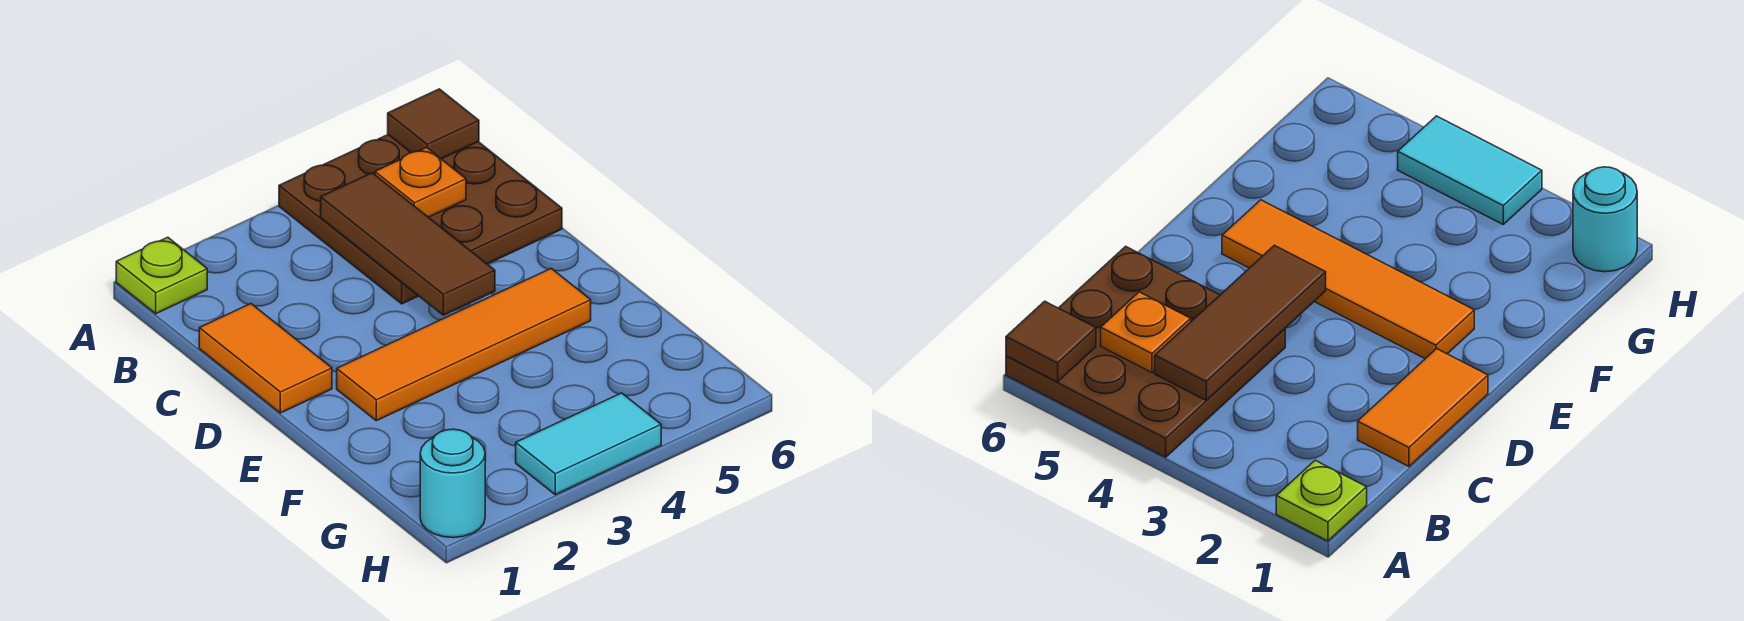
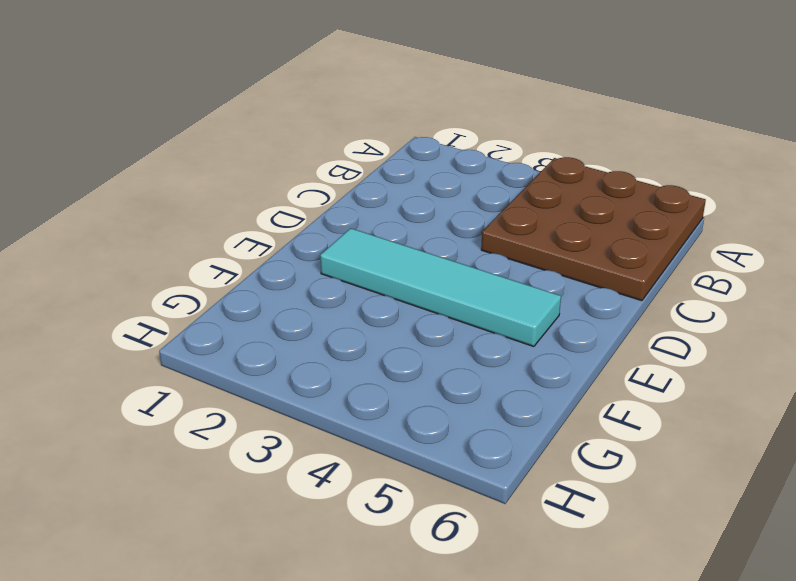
cyan tile E2:E5 level 1 -> orange tile E2:E5 level 1
none -> lime plate A1 level 1
none -> orange tile C1:D1 level 1

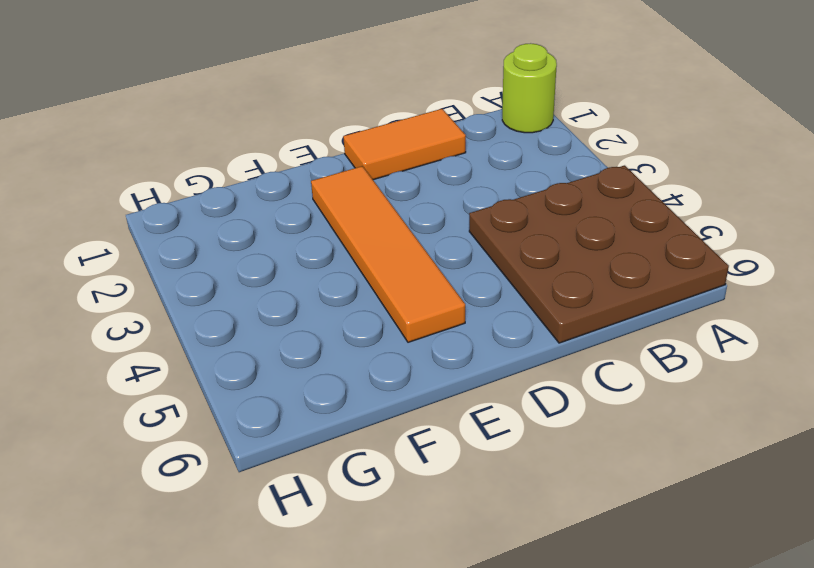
lime round brick A1 level 1 -> lime plate A1 level 1
none -> cyan round brick H1 level 1
none -> cyan tile H3:H4 level 1

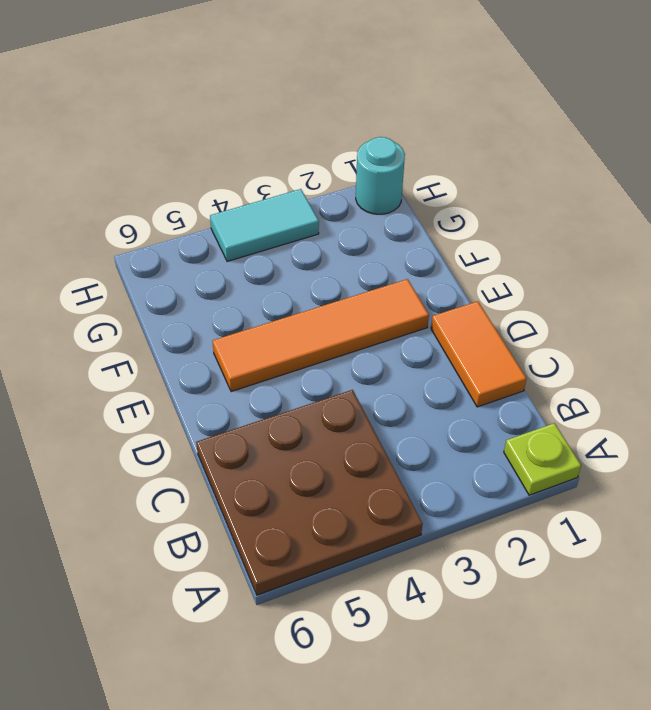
none -> brown tile A6 level 2
none -> brown tile B4:D4 level 2

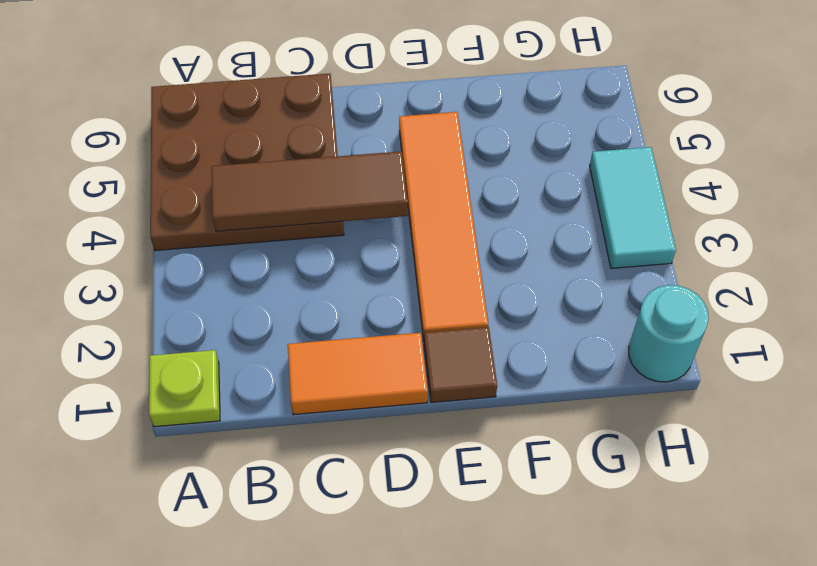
brown tile E1 level 1 -> brown tile A6 level 2
none -> orange plate B5 level 2

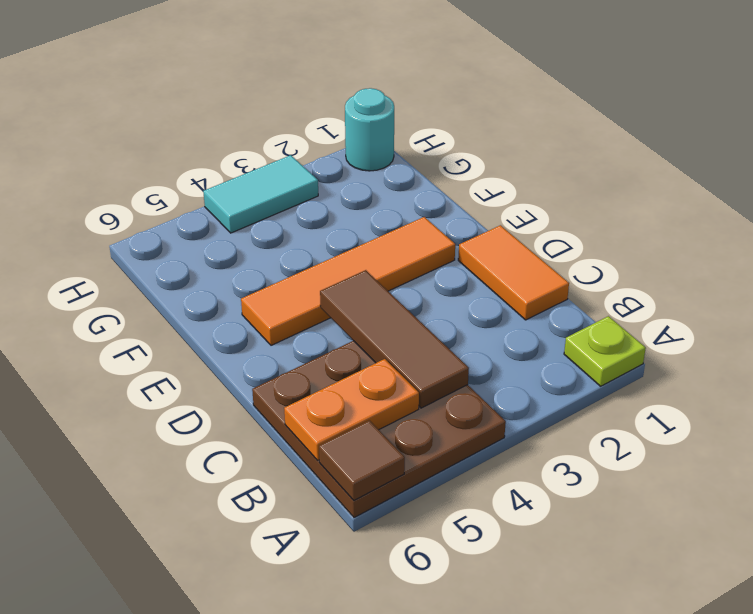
orange plate B5:B6 level 2 -> orange plate B5 level 2

